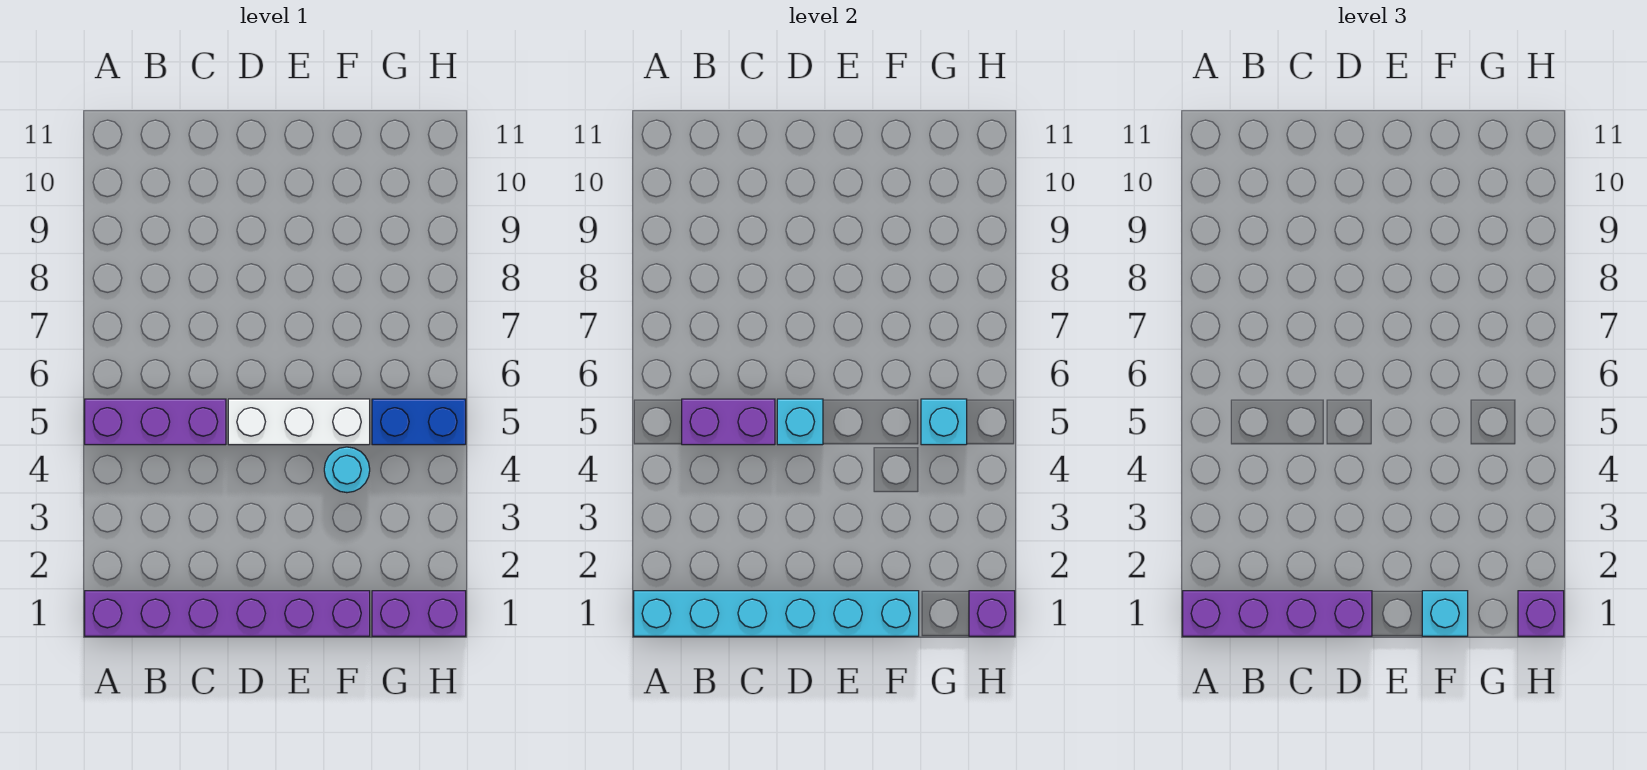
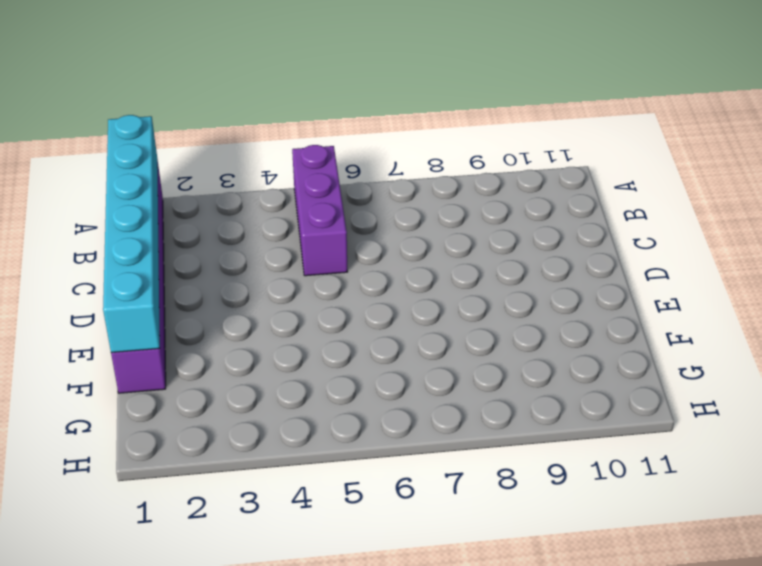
none -> white brick D5:F5 level 1
none -> cyan round brick F4 level 1
none -> purple brick G1:H1 level 1

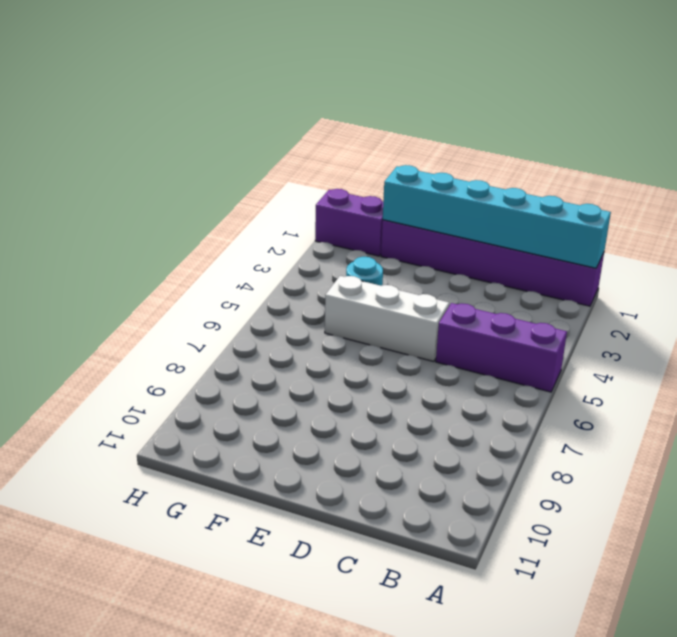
none -> blue brick G5:H5 level 1
none -> purple brick B5:C5 level 2
none -> cyan brick D5 level 2

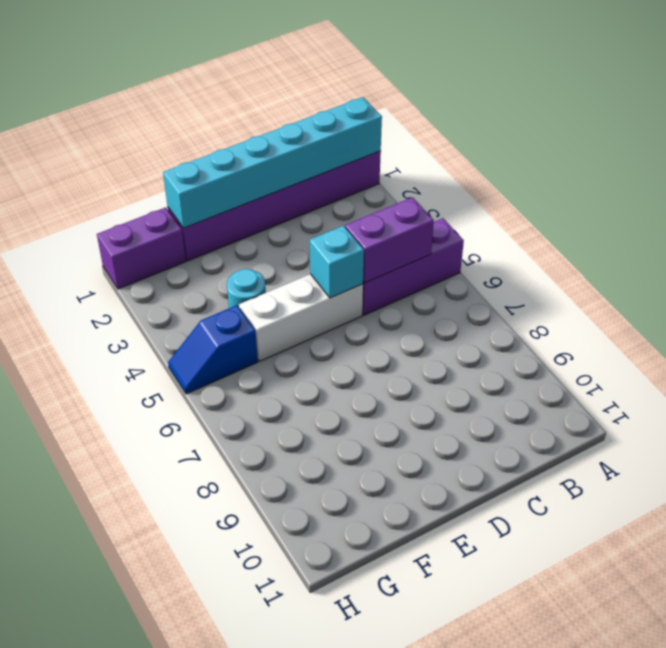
blue slope G5:H5 level 1 top G -> blue brick G5:H5 level 1
none -> cyan brick G5 level 2
none -> purple brick H1 level 2
none -> purple brick A1:D1 level 3

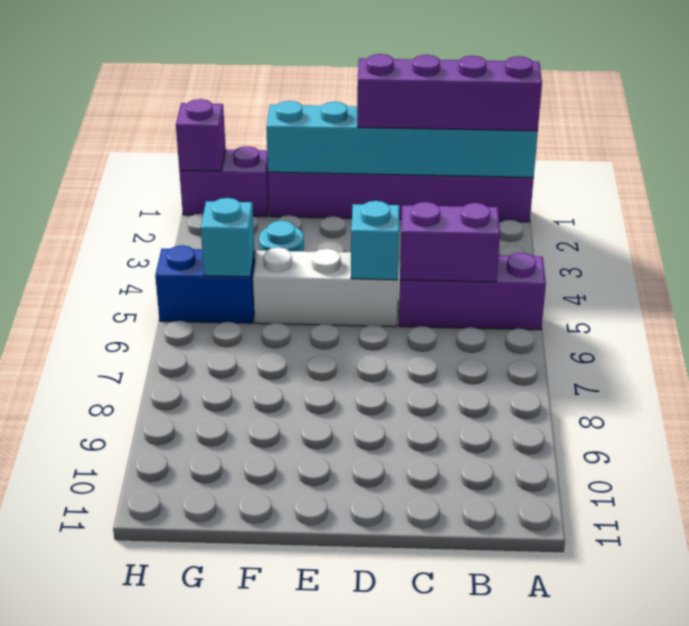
none -> cyan brick F1 level 3
none -> purple brick H1 level 3

